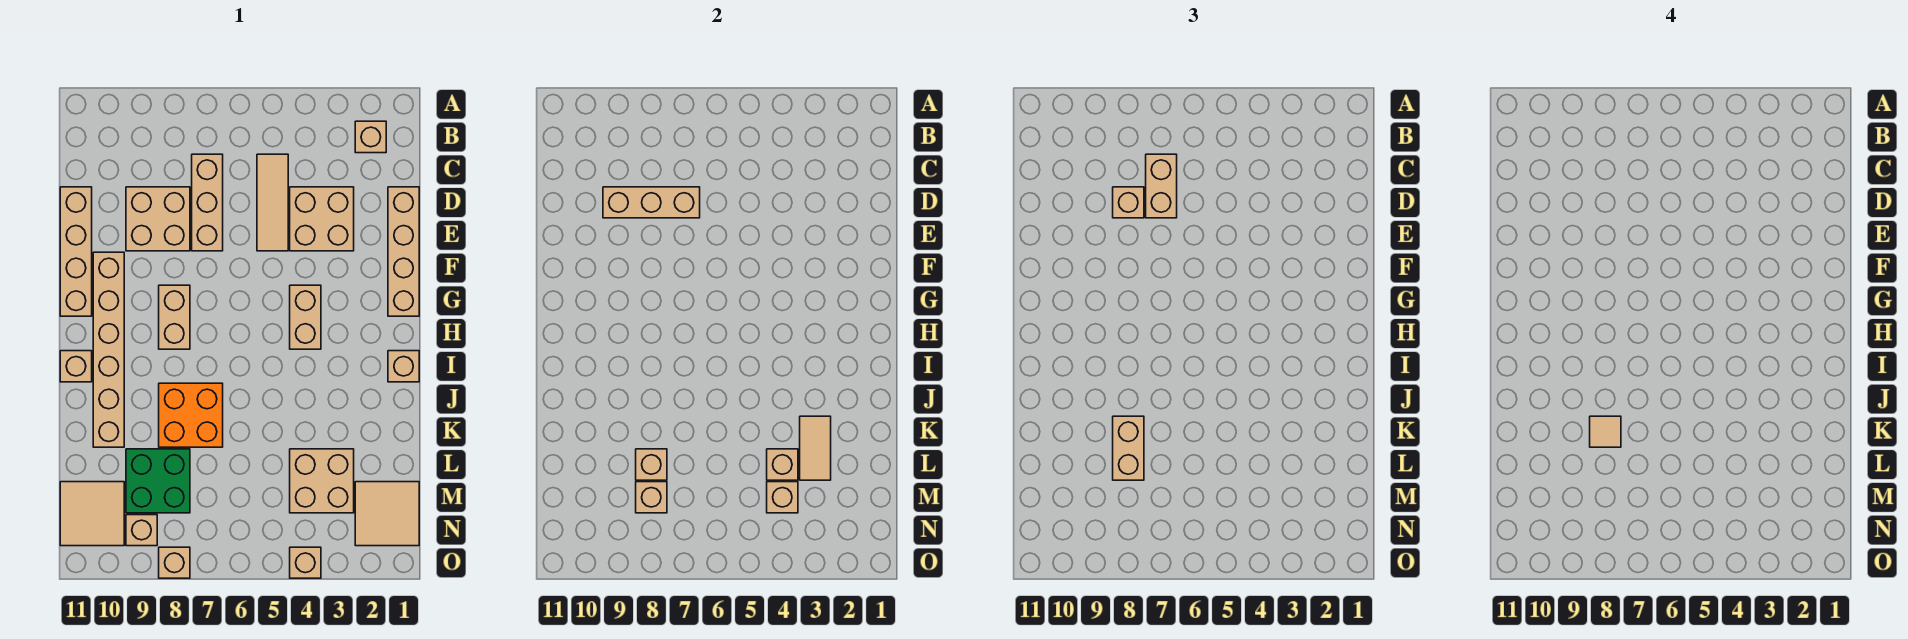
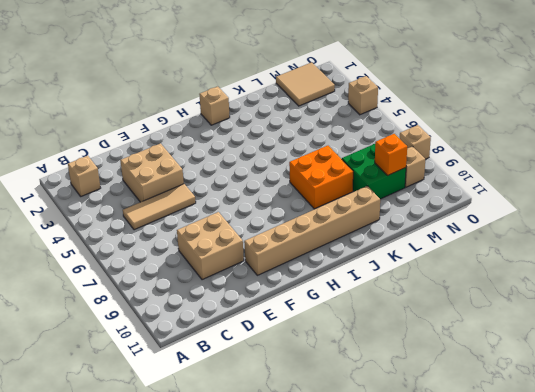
orange brick M9 level 2 -> none
none -> tan brick C7:E7 level 1
none -> tan brick D1:G1 level 1
none -> tan brick D11:G11 level 1
none -> tan brick G4:H4 level 1

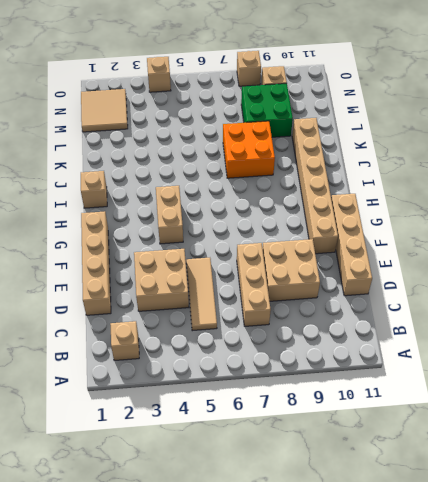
none -> tan brick G8:H8 level 1
none -> tan brick I11 level 1
none -> tan brick L3:M4 level 1
none -> tan tile M10:N11 level 1

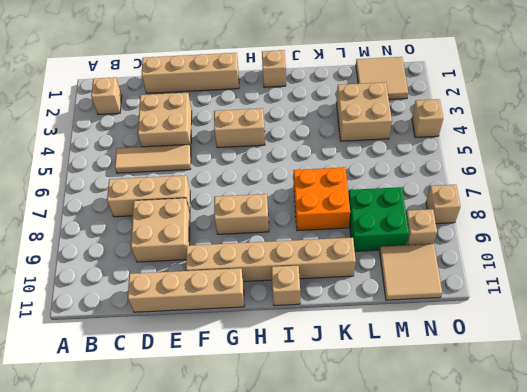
none -> tan brick D7:D9 level 2
none -> tan tile K3:L3 level 2
none -> tan brick L4 level 2
none -> tan brick L8 level 2

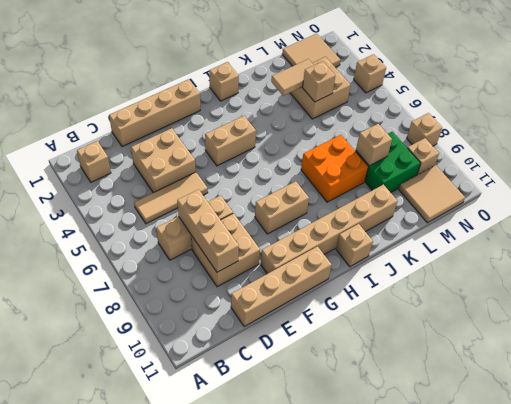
none -> tan brick M4 level 2
none -> tan brick M8 level 2
none -> tan brick C7:D7 level 3
none -> tan brick D8 level 3

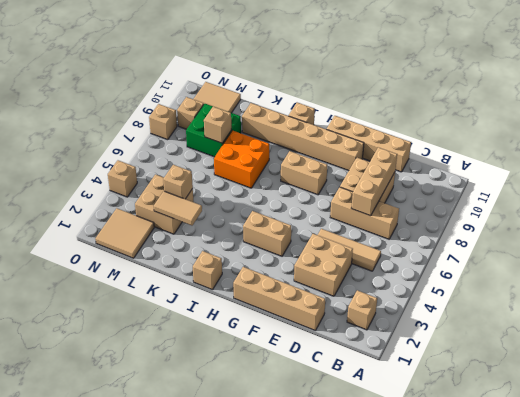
none -> tan brick M4 level 2
none -> tan brick M8 level 2
none -> tan brick C7:D7 level 3
none -> tan brick D8 level 3

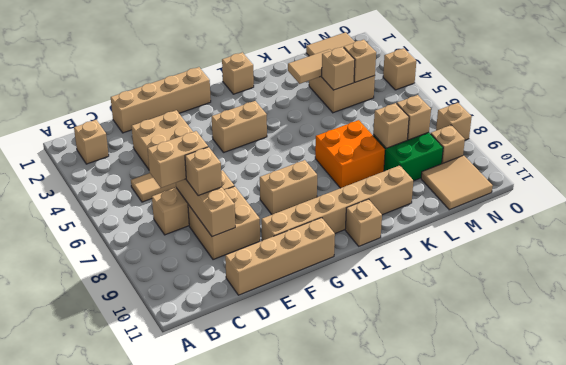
none -> tan brick K8:L8 level 3
none -> tan tile K8 level 4

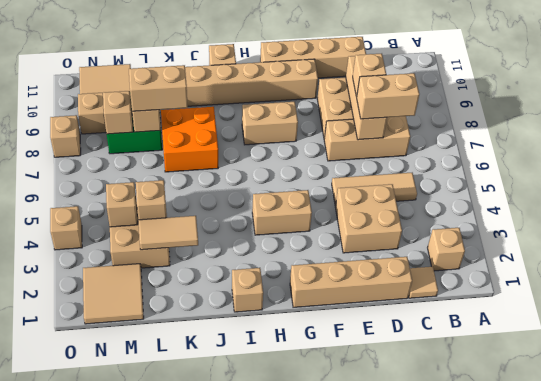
tan tile C1 level 1 -> tan tile K8 level 4

